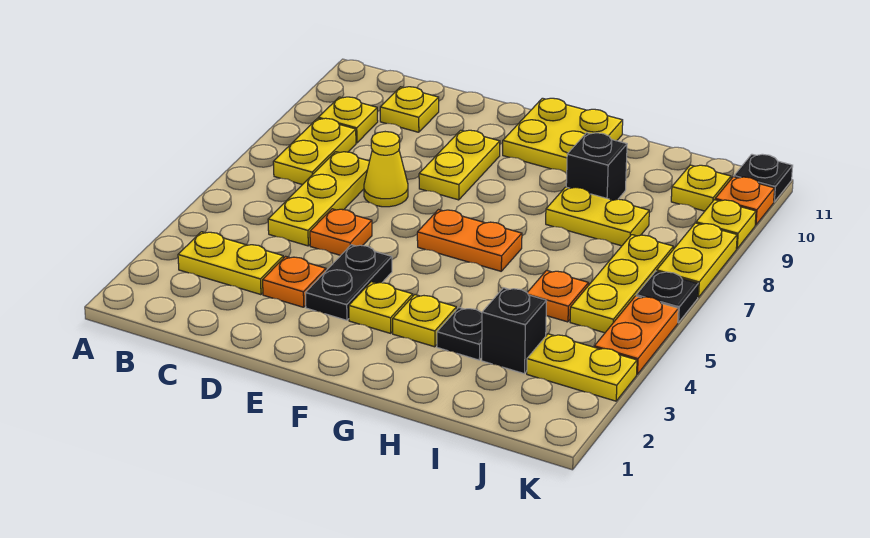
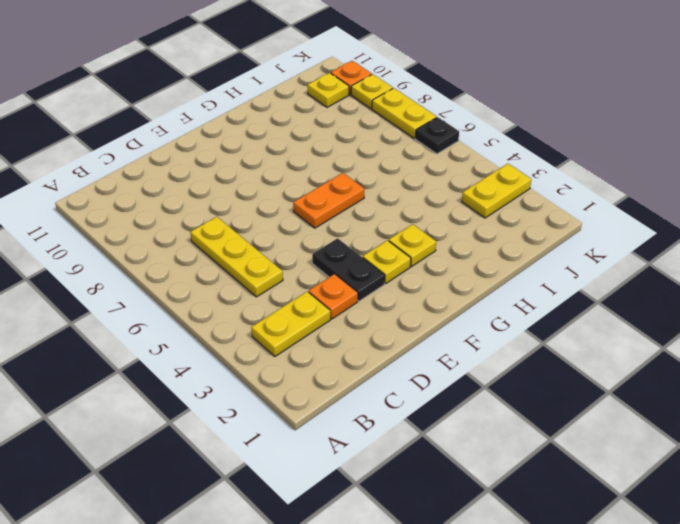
none -> yellow plate B7:B8 level 1
none -> yellow plate B9 level 1
none -> yellow plate C10 level 1

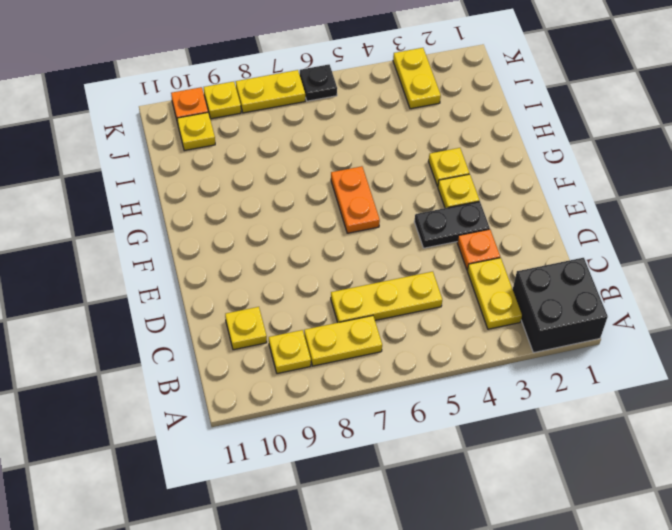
black brick A1:B2 level 1 -> none
none -> orange plate D5 level 1
none -> yellow cone D7 level 1
none -> yellow plate E8:E9 level 1

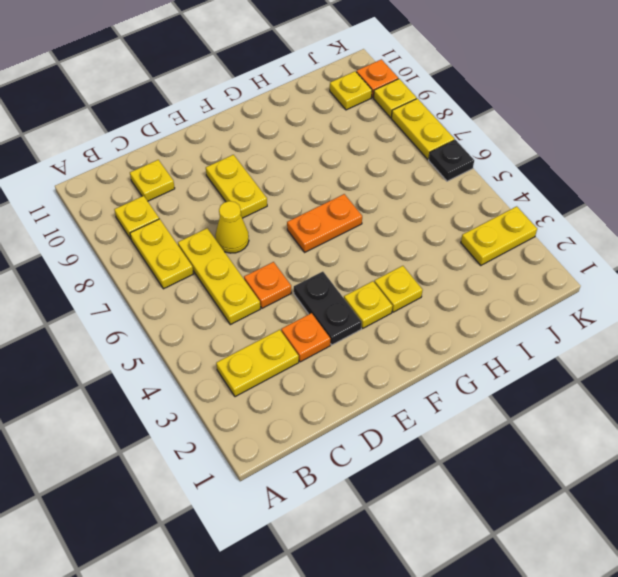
none -> yellow plate F10:G11 level 1
none -> black plate H3 level 1
none -> yellow plate H8:I8 level 1

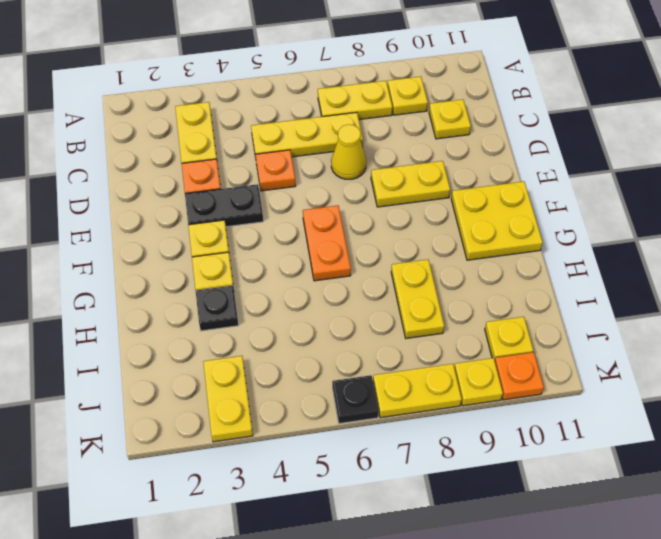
none -> black brick H9 level 1
none -> black brick I3 level 1
none -> orange plate I5 level 1

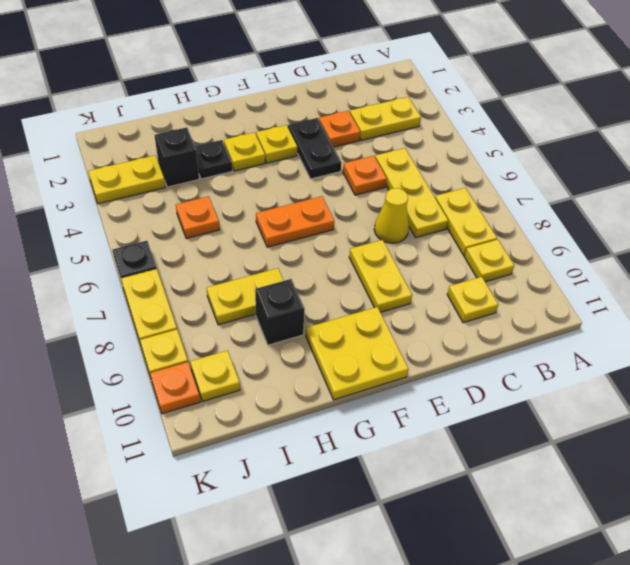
none -> yellow plate J5:J7 level 1
none -> orange plate K4:K5 level 1
none -> black plate K11 level 1

